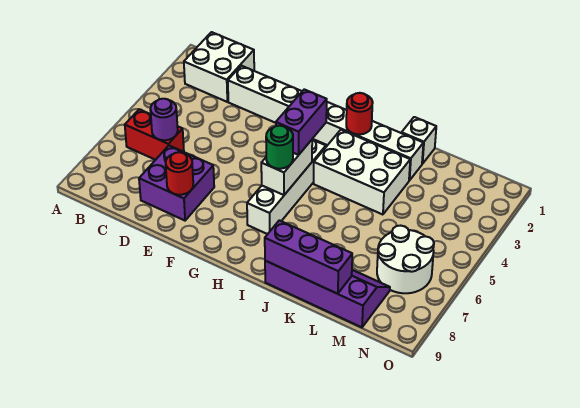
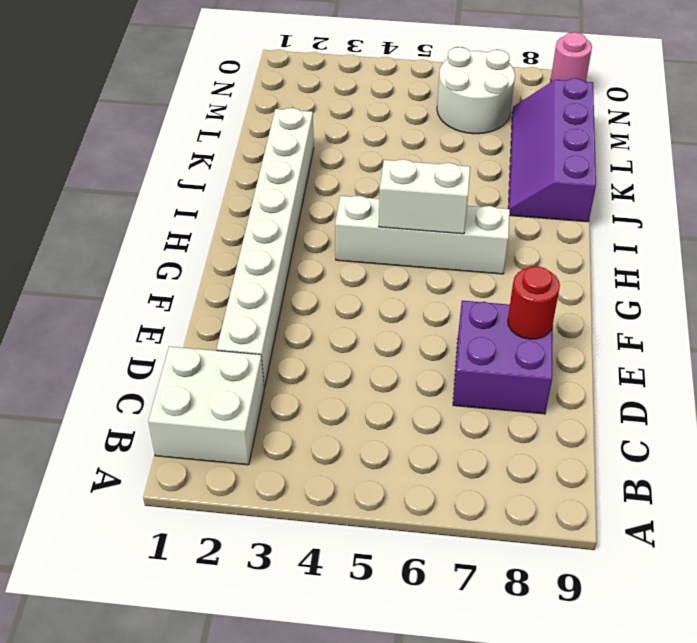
pink round brick O9 level 1 -> none
none -> red brick B6:C6 level 1
none -> white brick I3:K4 level 1
none -> white brick K1 level 1

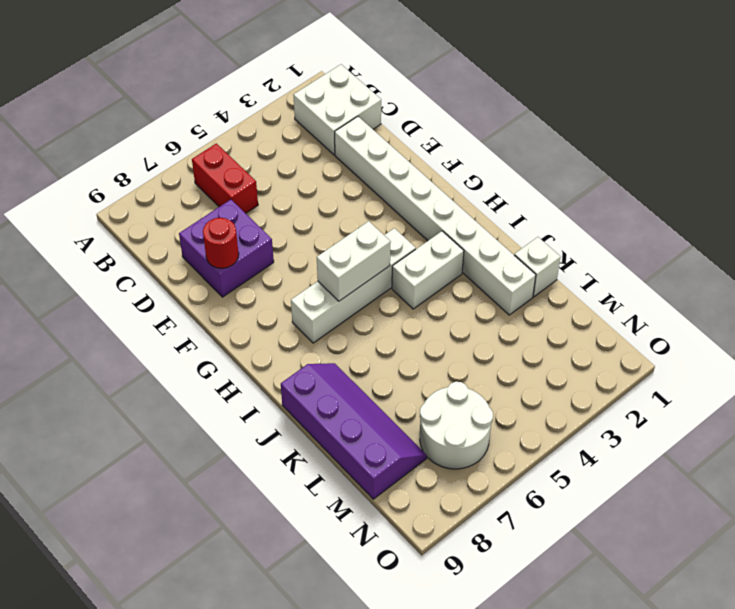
white brick I3:I4 level 1 -> white brick I3:K4 level 1
none -> purple round brick C6 level 2
none -> red round brick I2 level 2
none -> purple brick J9:L9 level 2

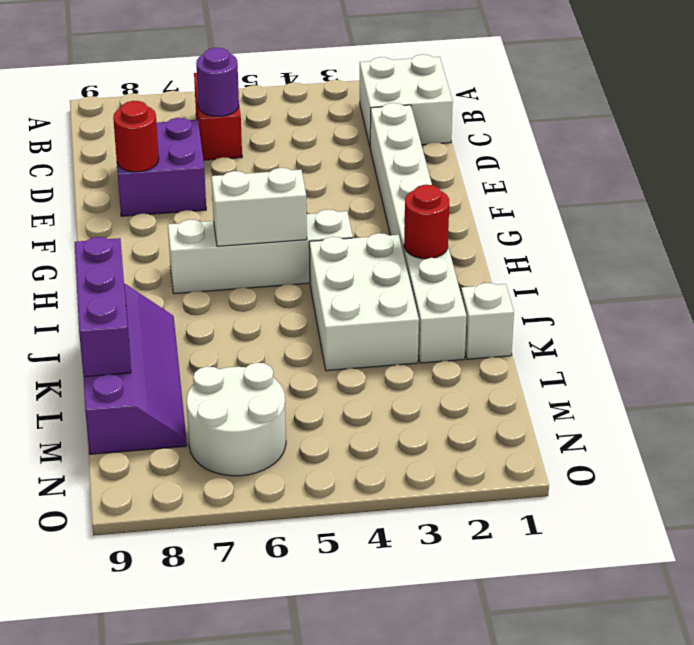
none -> purple brick H4:H5 level 3
none -> green round brick H6 level 3

